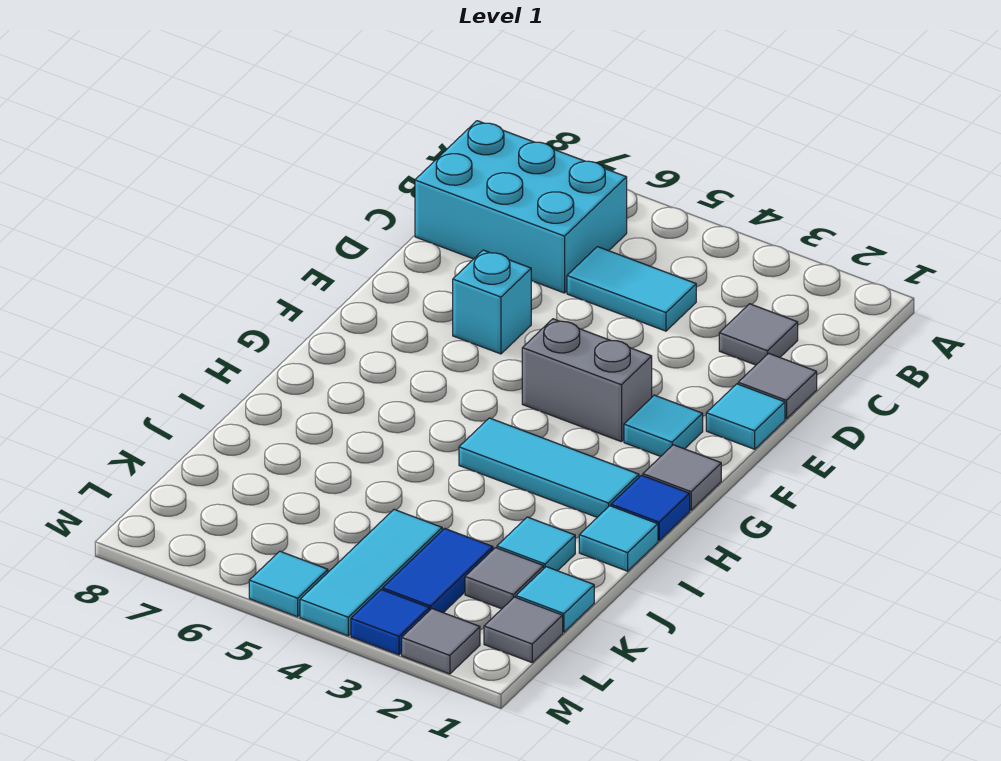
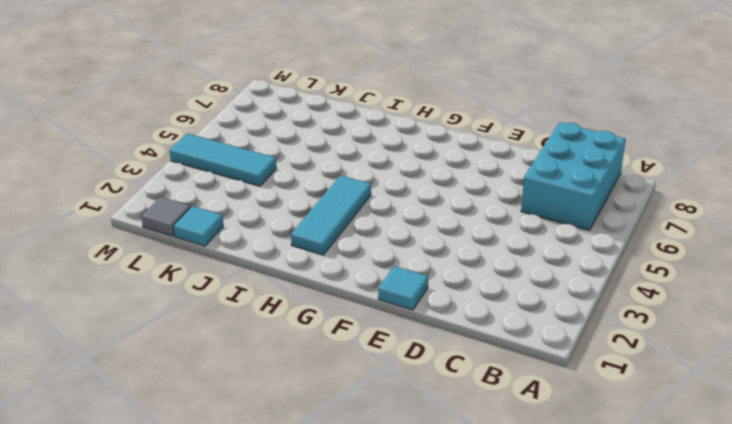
none -> grey tile C2 level 1
none -> cyan tile C4:C5 level 1
none -> grey tile D1 level 1

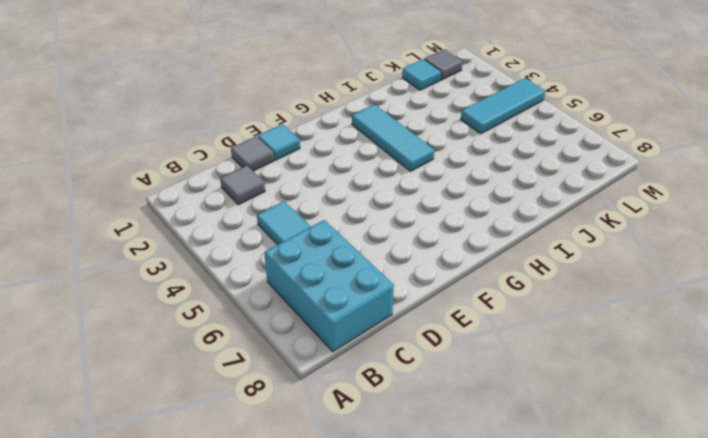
none -> cyan brick E6 level 1
none -> cyan tile F2 level 1
none -> grey brick F3:F4 level 1

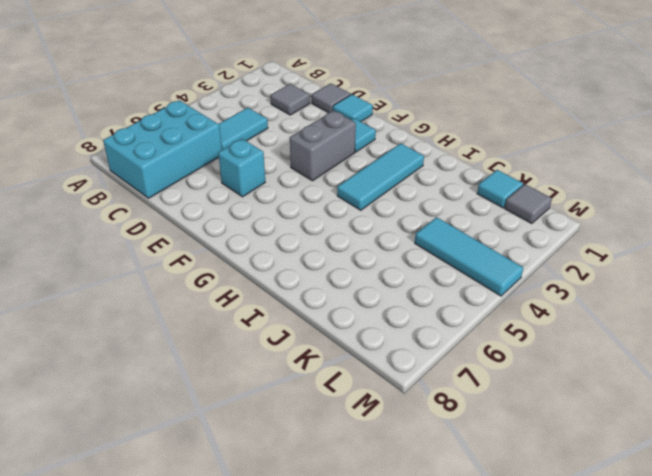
none -> grey tile G1 level 1
none -> blue tile H1 level 1
none -> cyan tile I1 level 1

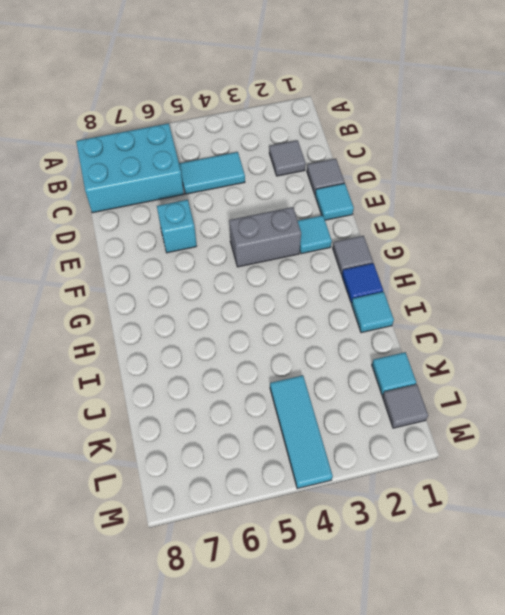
none -> cyan tile H2:H4 level 1
none -> cyan tile J2 level 1
none -> grey tile K2 level 1

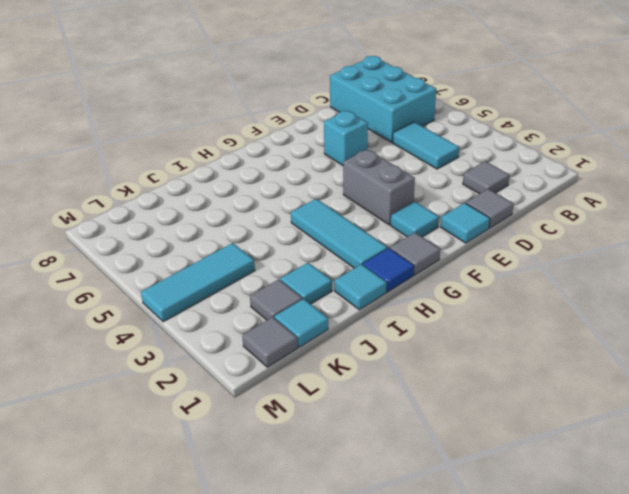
none -> blue tile K3:L3 level 1
none -> grey tile M2 level 1
none -> blue tile M3 level 1

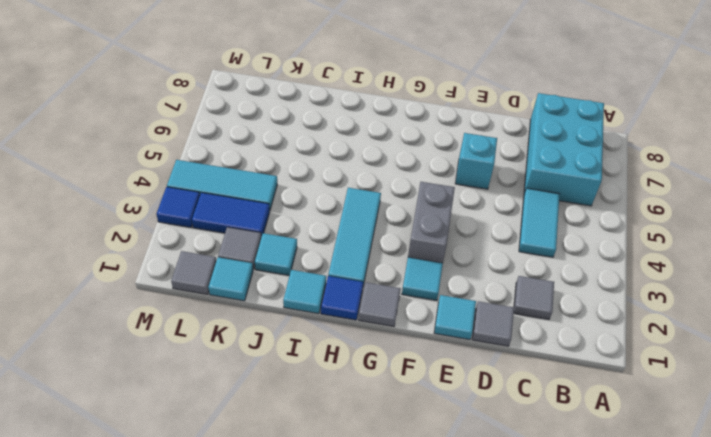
none -> grey tile M2 level 1
none -> cyan tile M5 level 1

